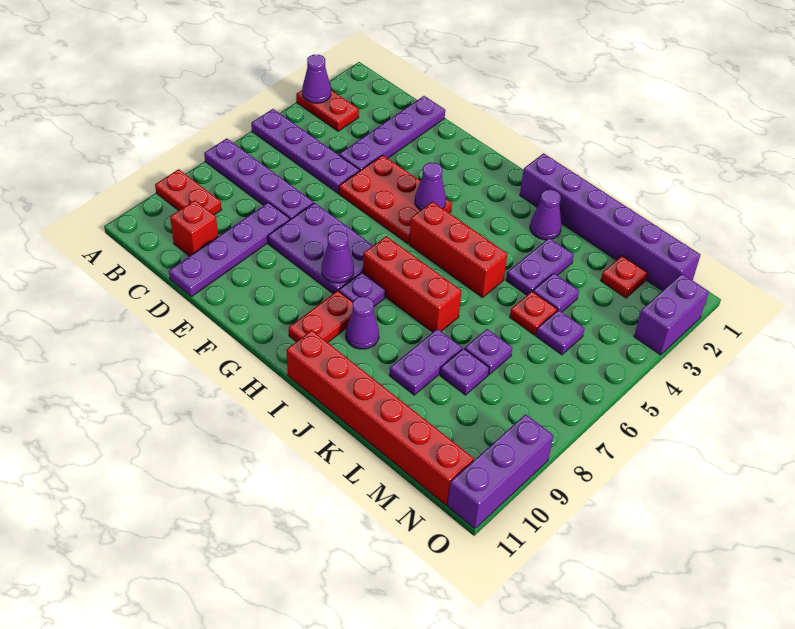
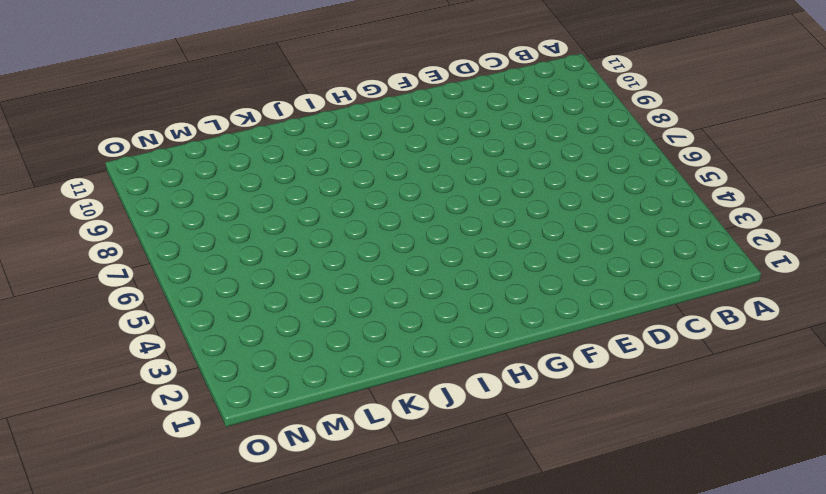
none -> red plate A3:B3 level 1
none -> purple plate A5:D5 level 1
none -> purple plate A7:D7 level 1
none -> red plate A9:B9 level 1

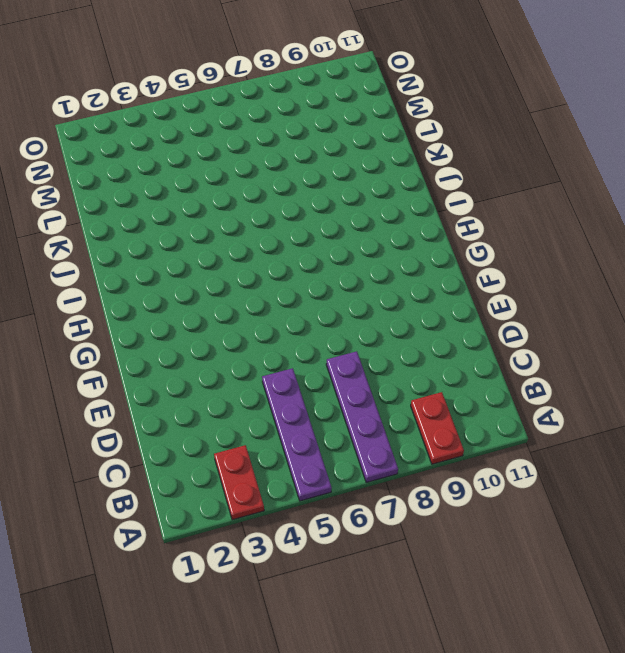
none -> red brick C10 level 1
none -> purple plate D1:D4 level 1
none -> purple plate D8:D11 level 1
none -> red plate E4:G5 level 1

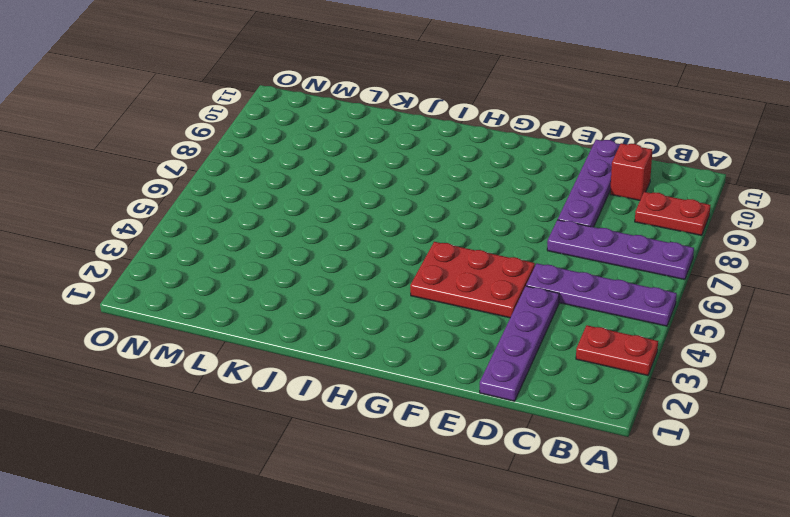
none -> purple plate E7:G8 level 1
none -> red brick H5:J5 level 1
none -> red brick H7:J7 level 1
none -> purple plate H8 level 1

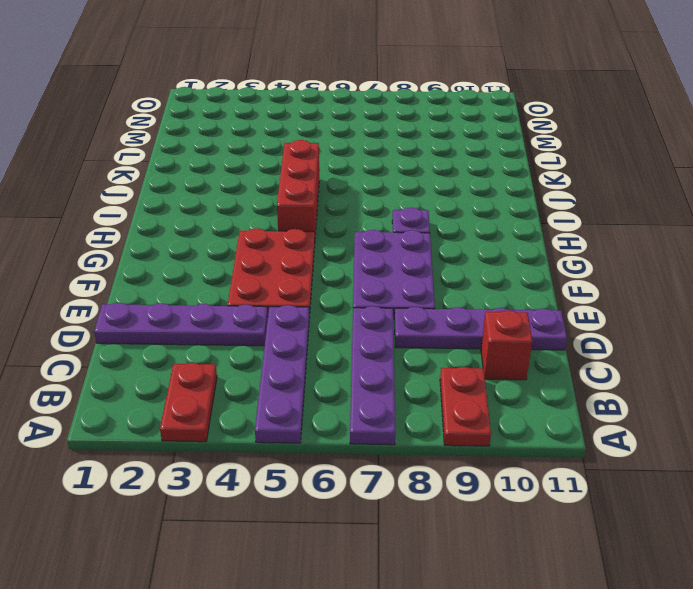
none -> red brick H7:J7 level 1
none -> red plate H9:H10 level 1
none -> purple brick I1:N1 level 1
none -> purple cone I9 level 1

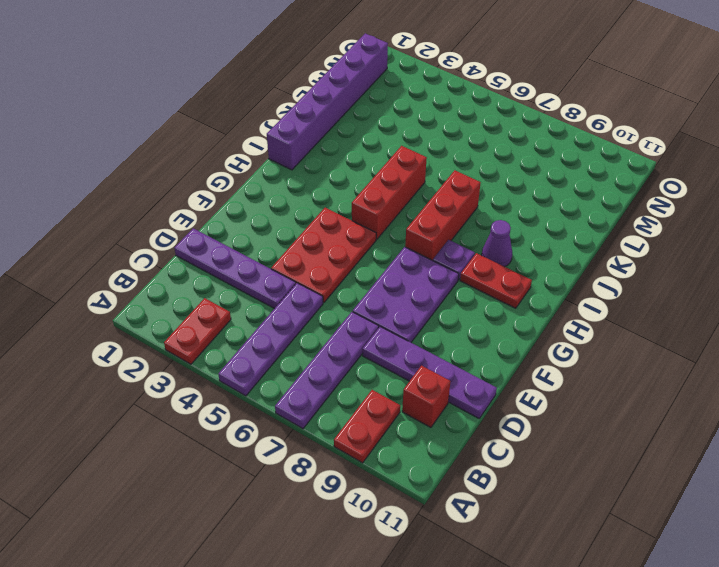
none -> red brick I11:N11 level 1
none -> purple cone J2 level 1
none -> purple plate K3:K4 level 1
none -> purple plate K8:K9 level 1

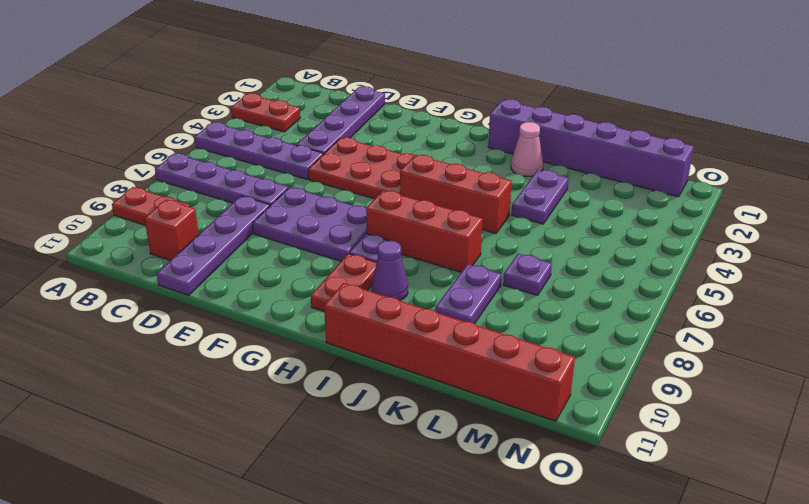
pink cone J2 level 1 -> purple cone J2 level 1
none -> purple plate L4 level 1
none -> red plate L5 level 1
none -> purple plate L8 level 1
none -> red plate M2 level 1

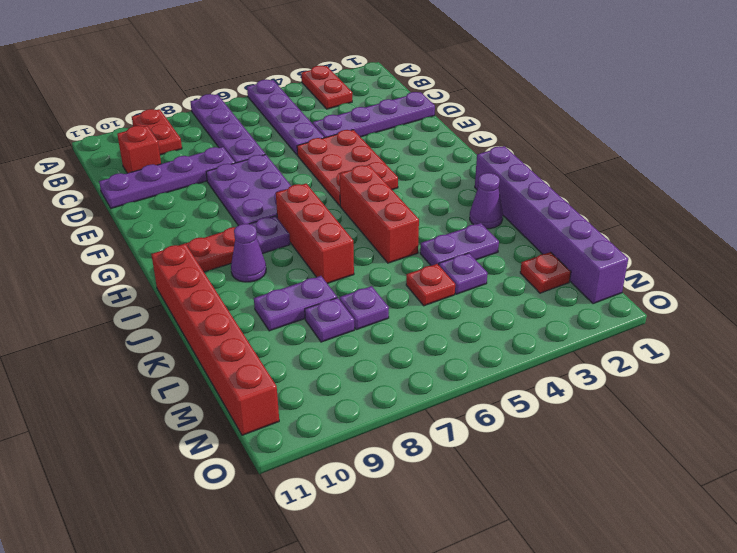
none -> purple plate M5 level 1
none -> purple brick O2:O3 level 1
none -> purple brick O9:O11 level 1
none -> purple cone A3 level 2

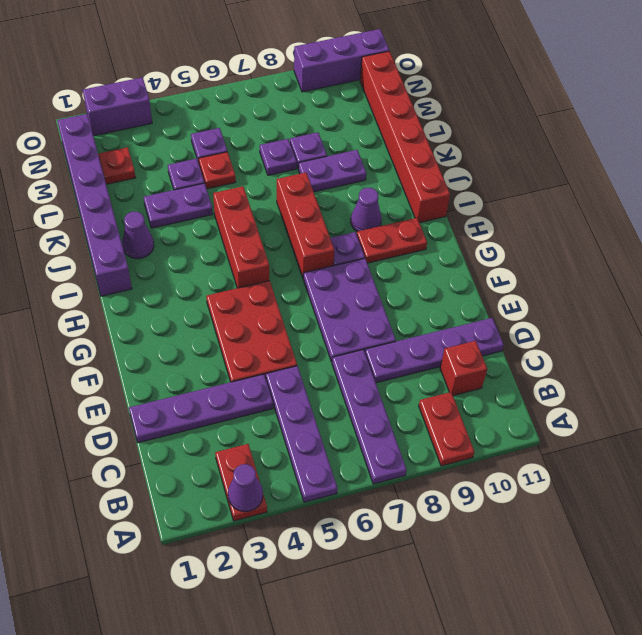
none -> purple cone G4 level 2
none -> purple cone G8 level 2

